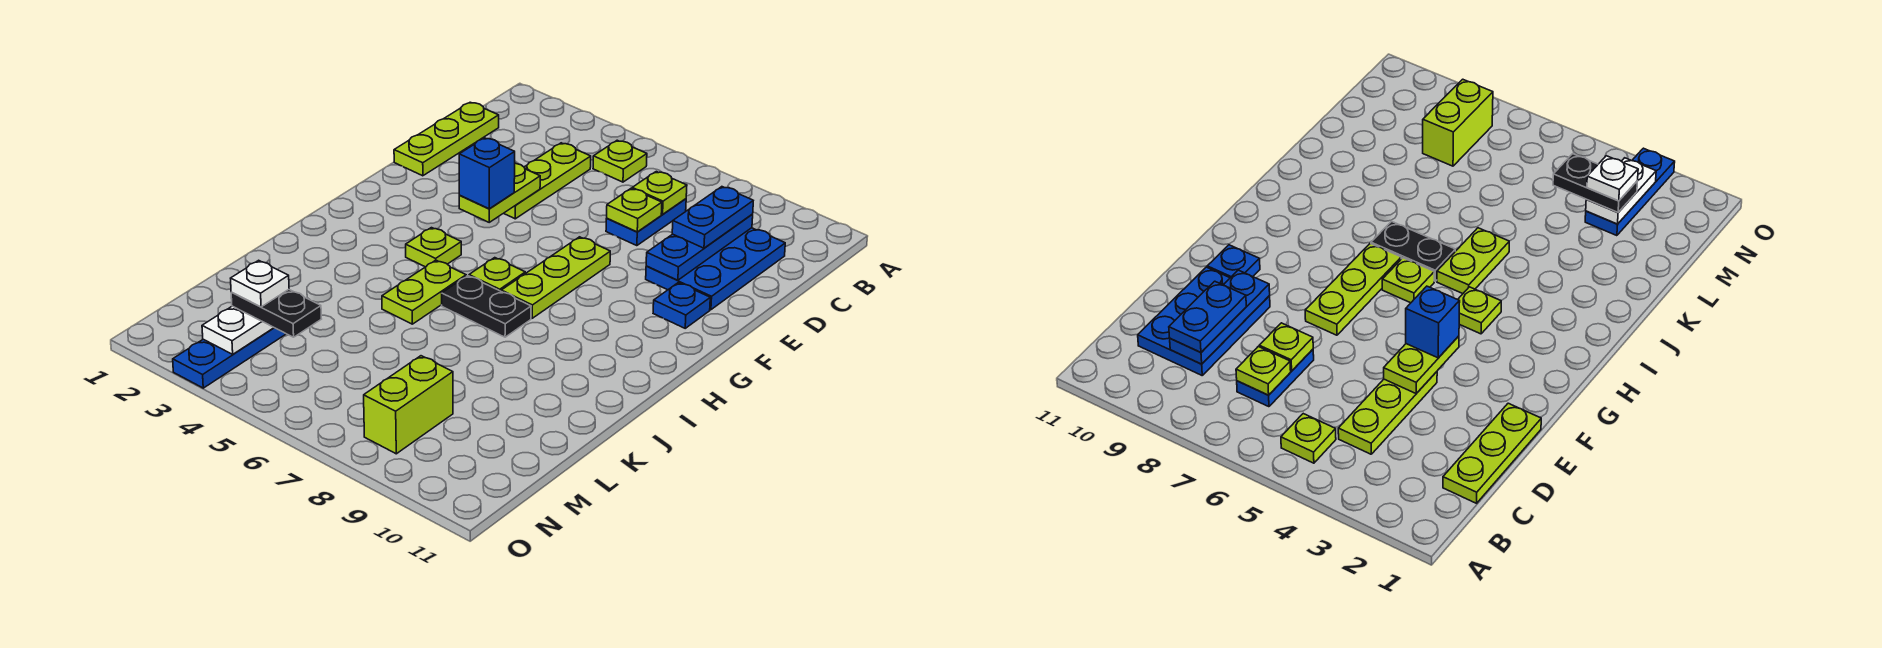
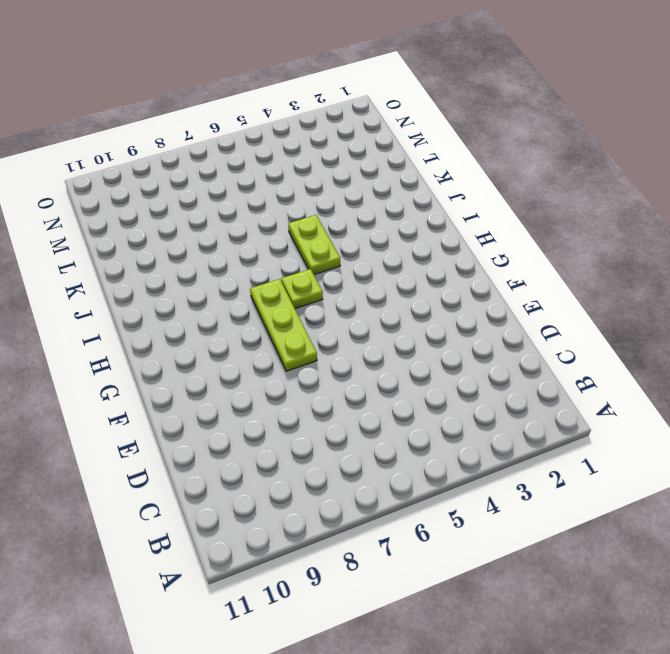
none -> lime plate B5 level 1
none -> lime plate C1:E1 level 1
none -> lime plate C4:E4 level 1

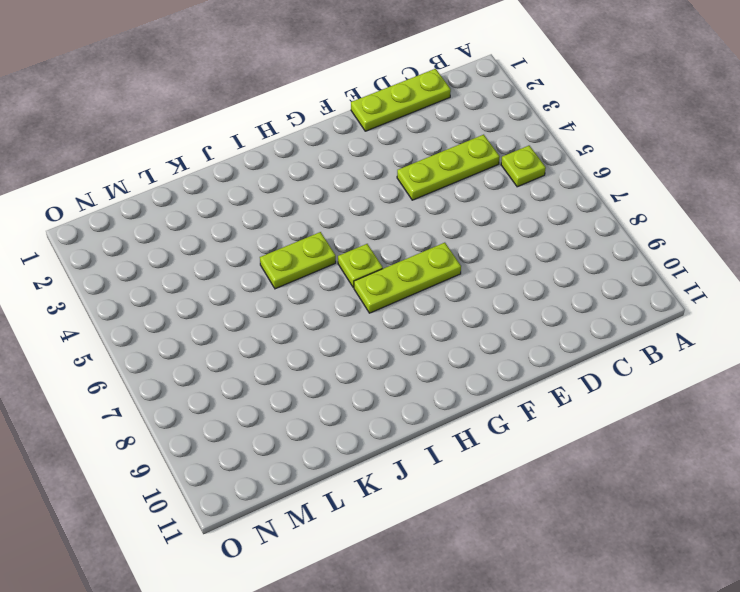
none -> blue plate C7:D7 level 1
none -> blue plate C9:E10 level 1
none -> blue plate F10 level 1

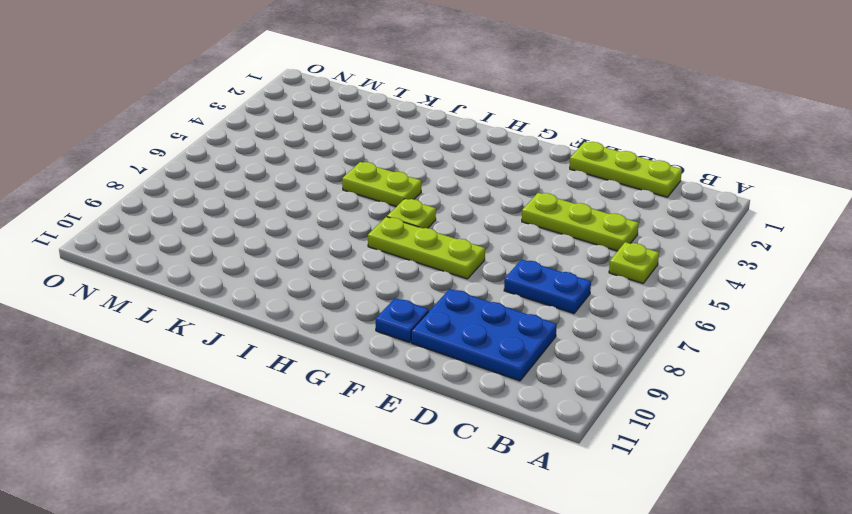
none -> lime plate H4 level 1
none -> black plate I6:I7 level 1
none -> blue plate M3:O3 level 1

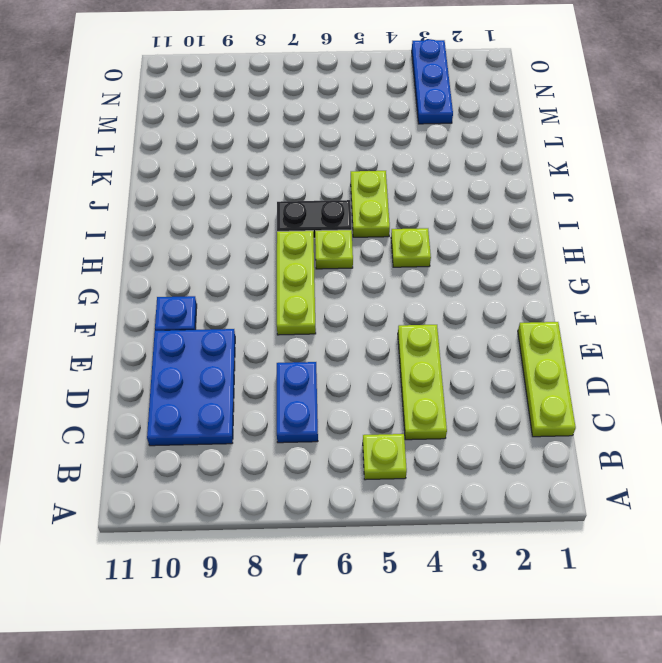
none -> lime brick M8:N8 level 1
none -> lime plate C7 level 2
none -> blue plate C9:E9 level 2

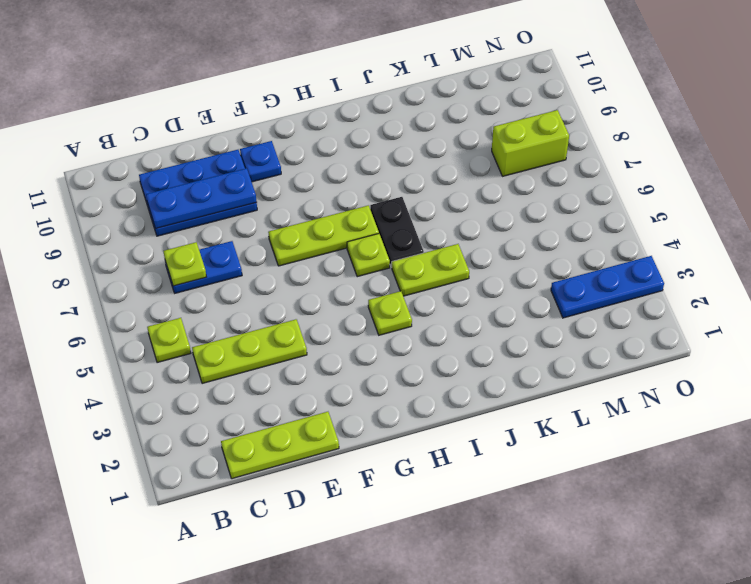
none -> lime plate D7 level 2
none -> lime plate E4:F4 level 2
none -> white plate M3:N3 level 2

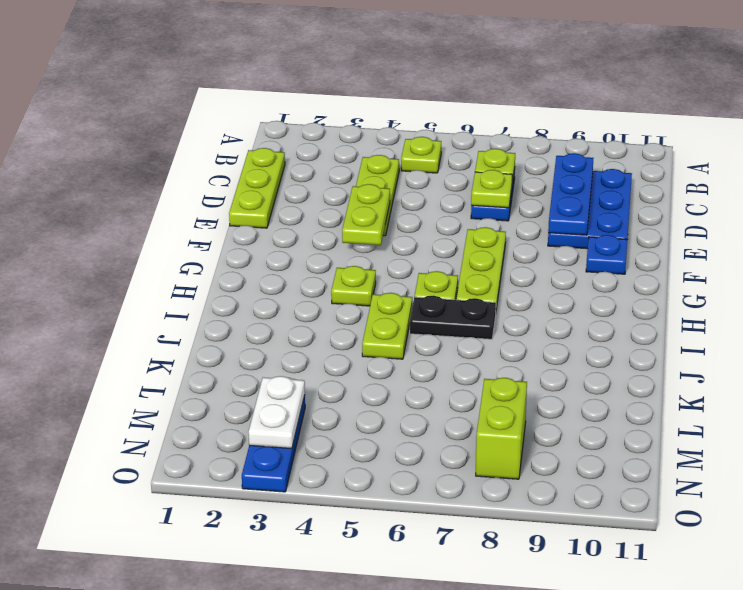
none -> blue plate C9:D9 level 3
none -> blue brick F4 level 3
none -> black plate M3:M4 level 3

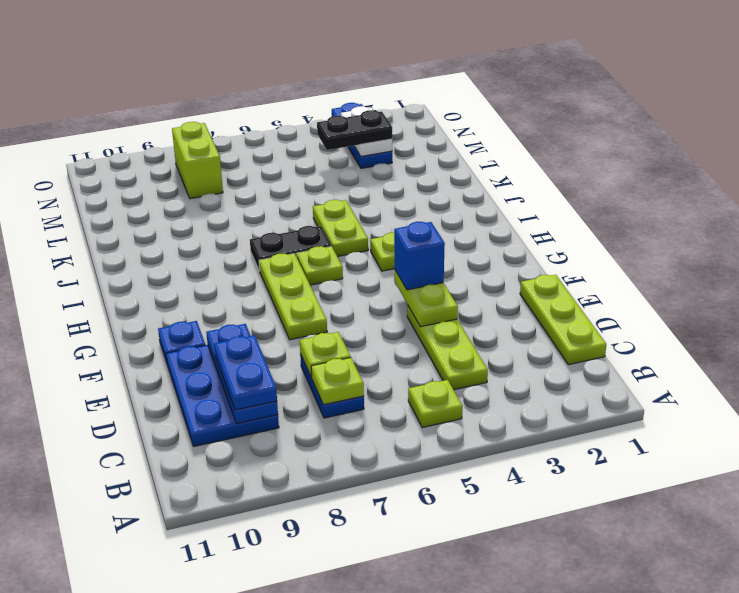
none -> white plate M3 level 4

